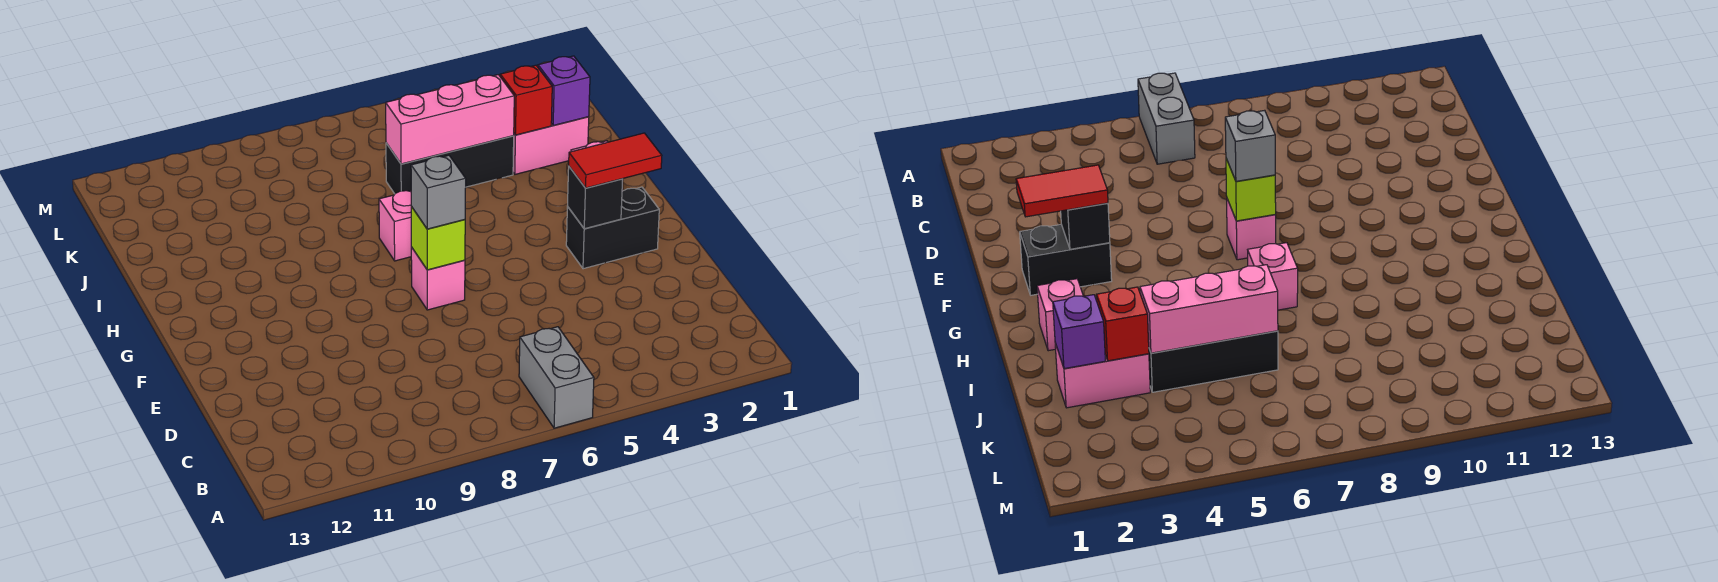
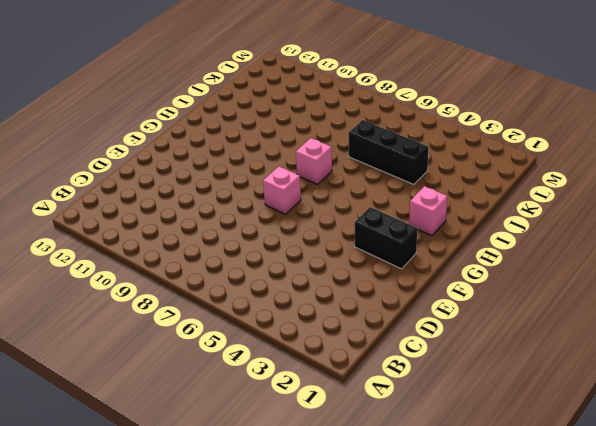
none -> grey brick A6:B6 level 1
none -> pink brick J2:J3 level 1
none -> black brick F3 level 2

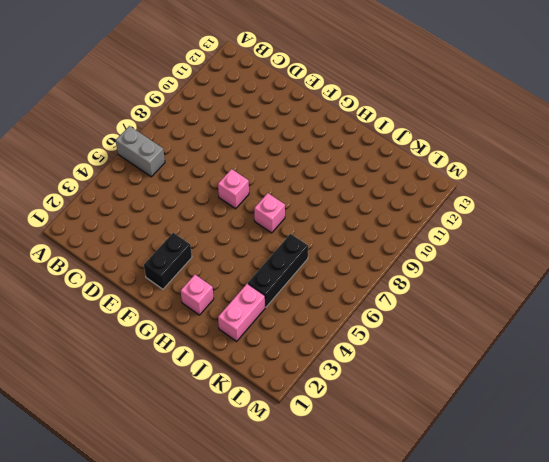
none -> black brick F3 level 2
none -> lime brick F7 level 2
none -> purple brick J2 level 2

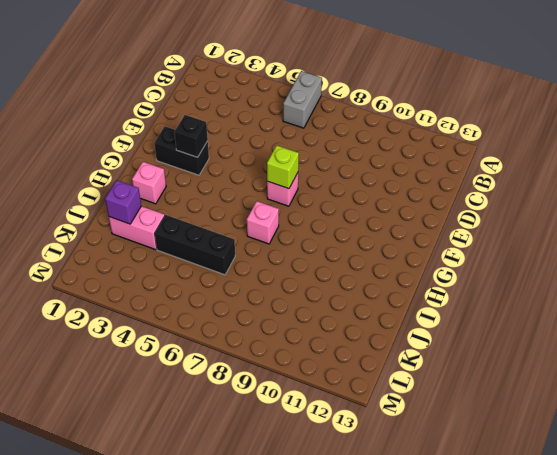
none -> red brick J3 level 2
none -> pink brick J4:J6 level 2
none -> red tile F2:F3 level 3

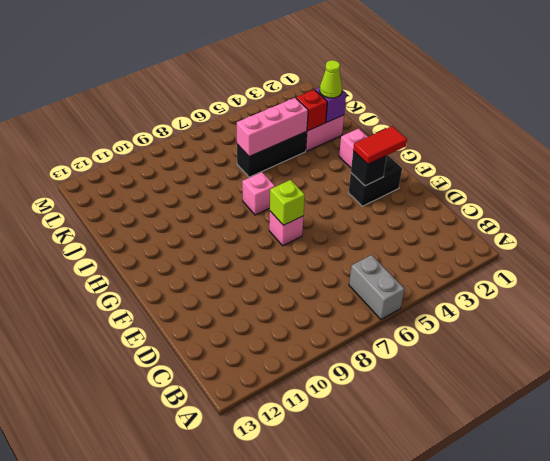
lime cone J2 level 3 -> none
none -> grey brick F7 level 3

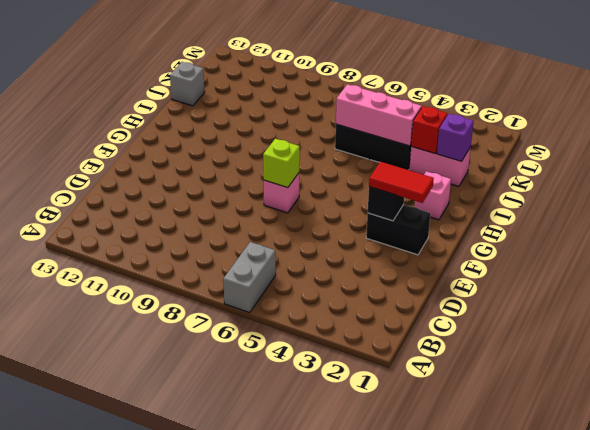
grey brick J13 level 1 -> grey brick F7 level 3
none -> pink brick H7 level 1

